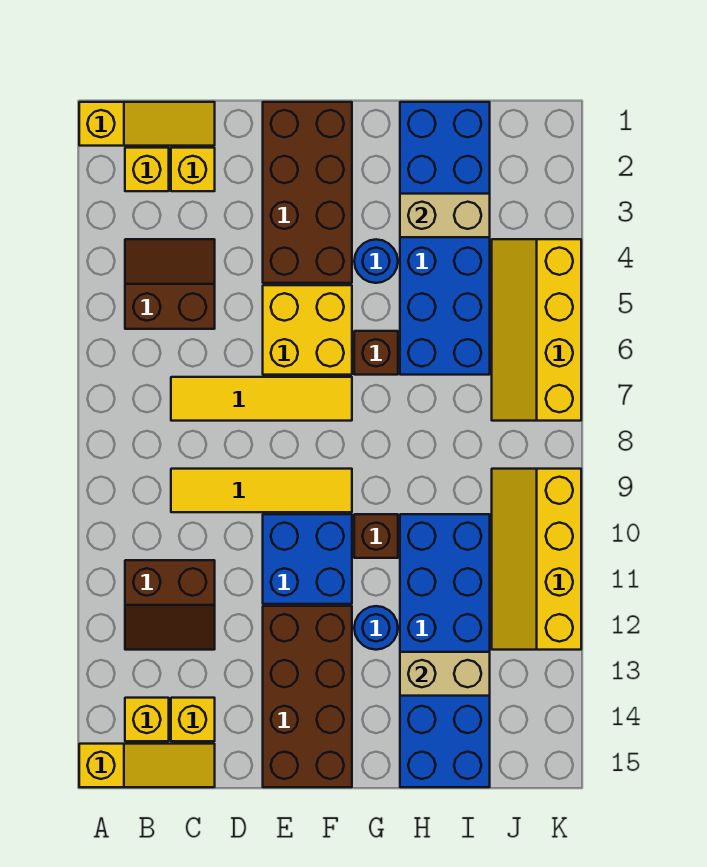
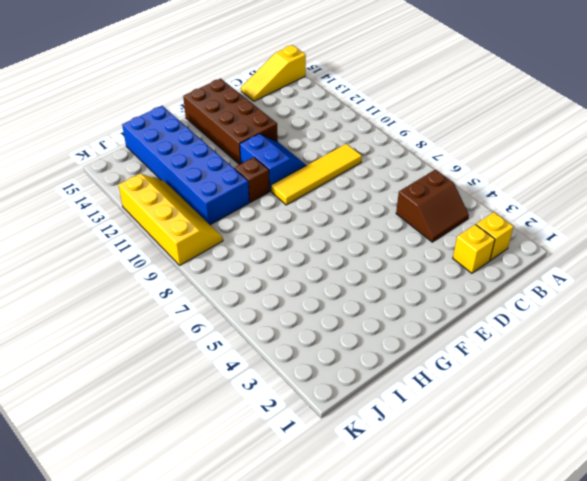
blue slope E10:F11 level 1 top F -> blue brick E10:F11 level 1
none -> yellow slope A1:C1 level 1 top A
none -> brown slope B11:C12 level 1 top 11
none -> yellow brick B14 level 1

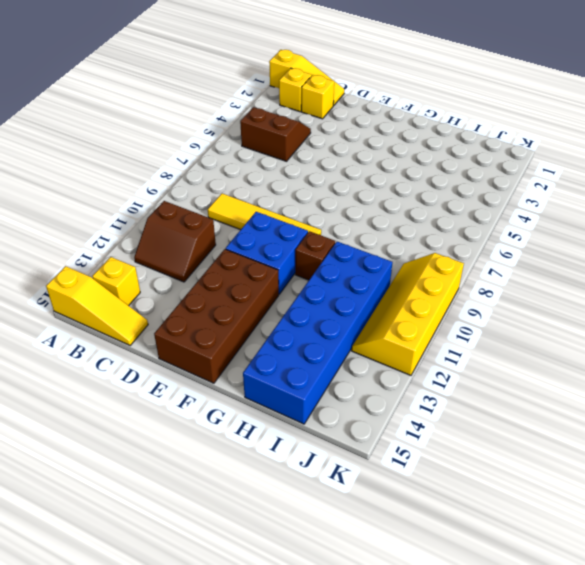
none -> yellow tile C7:F7 level 1
none -> yellow brick C14 level 1
none -> brown brick E1:F4 level 1

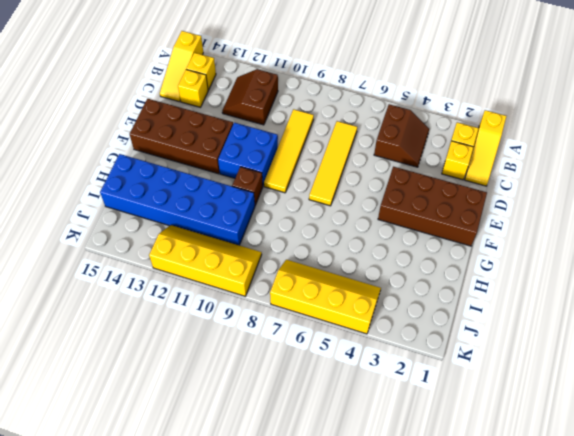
none -> yellow brick E5:F6 level 1
none -> blue round brick G4 level 1
none -> brown brick G6 level 1

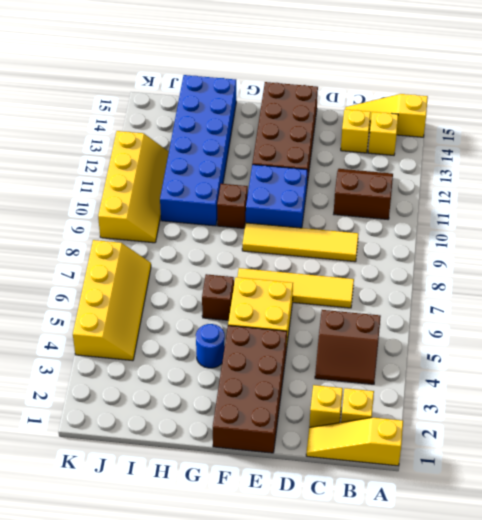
none -> blue round brick G12 level 1
none -> blue brick H1:I6 level 1
none -> tan brick H3:I3 level 2

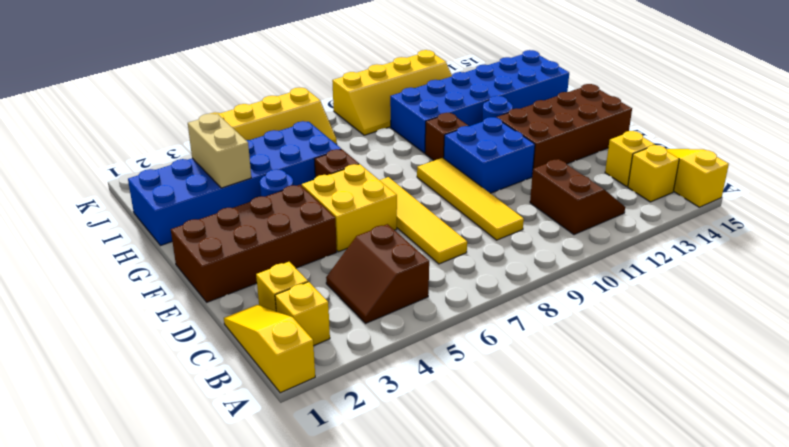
none -> tan brick H13:I13 level 2

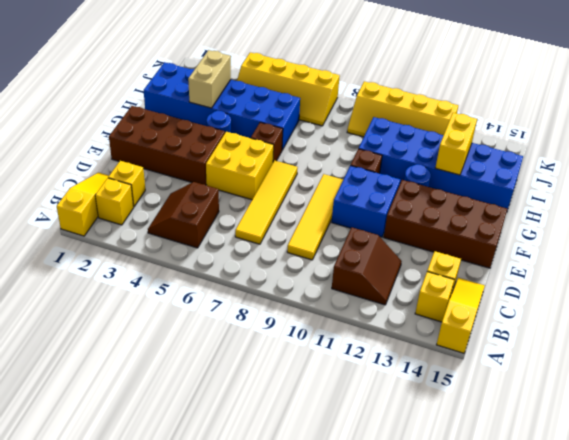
yellow brick H13:I13 level 2 -> tan brick H13:I13 level 2

